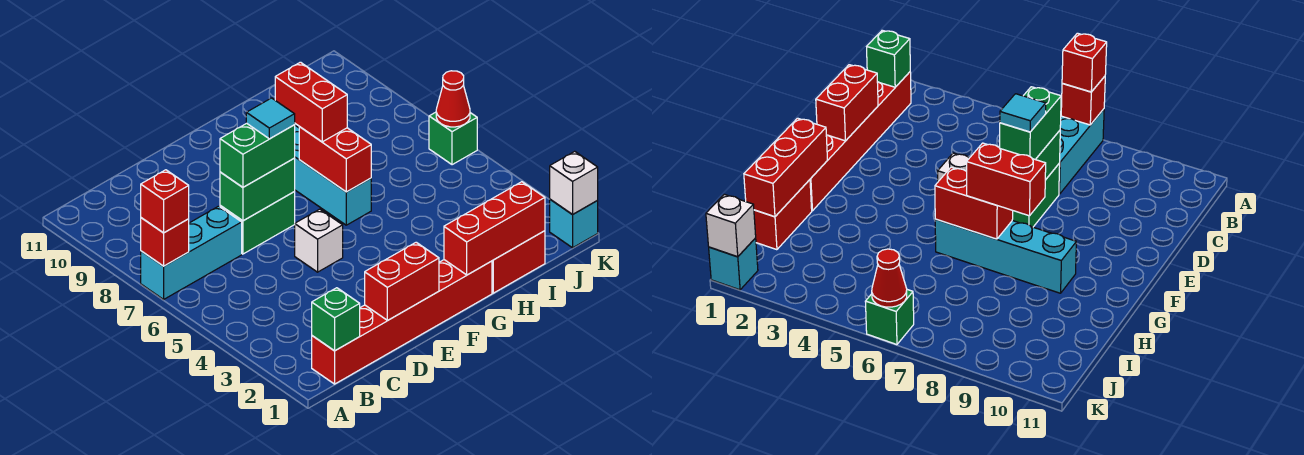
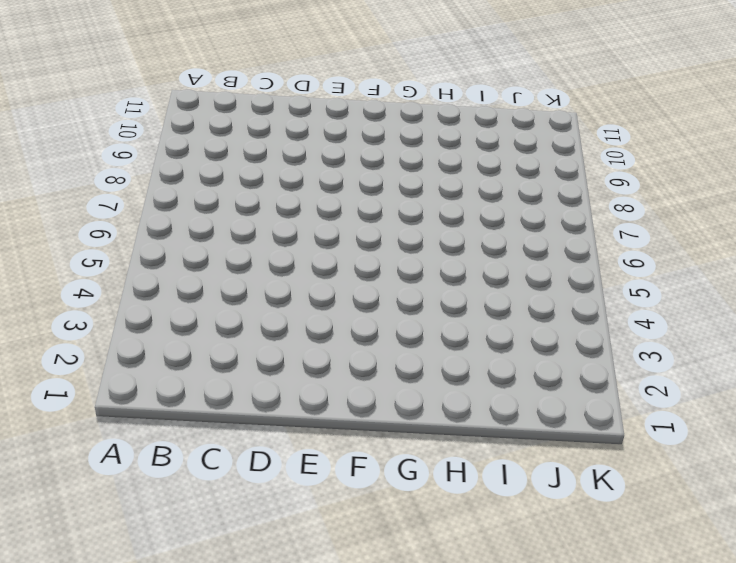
none -> cyan brick A7:C7 level 1
none -> red brick B1:G1 level 1
none -> green brick D7:E7 level 1

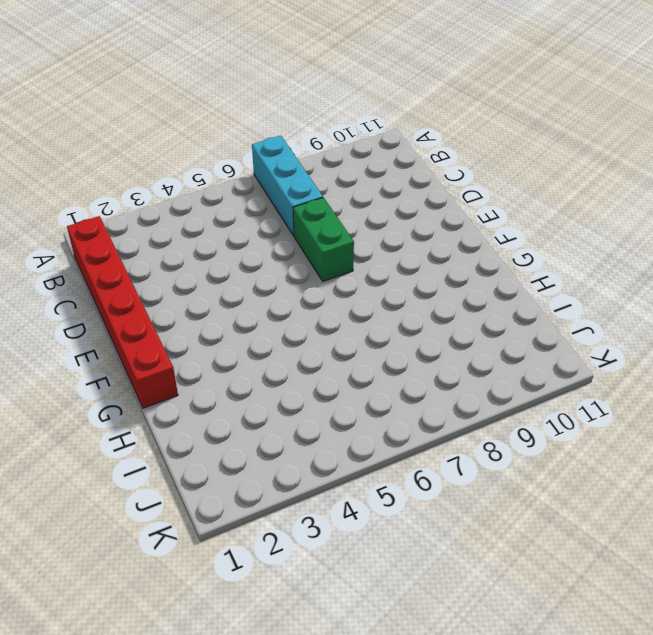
none -> white brick E5 level 1
none -> cyan brick G6:G9 level 1
none -> red brick H1:I1 level 1

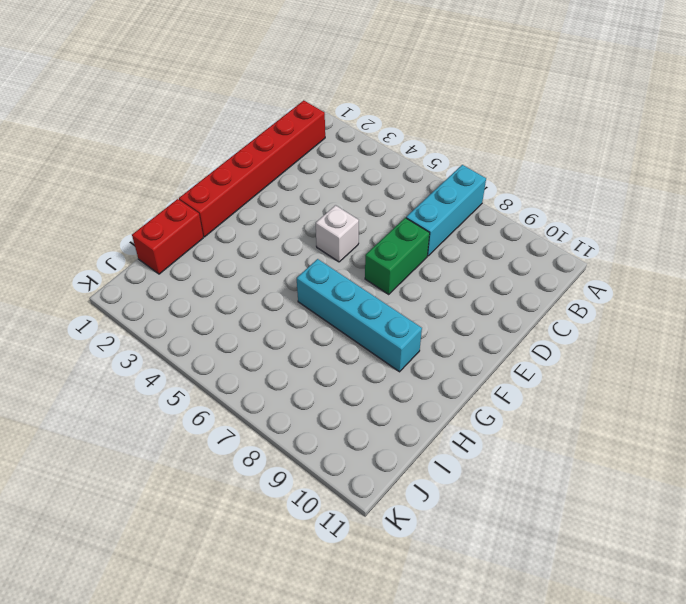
none -> cyan brick K1 level 1
none -> green brick K6 level 1
none -> red brick A7 level 2

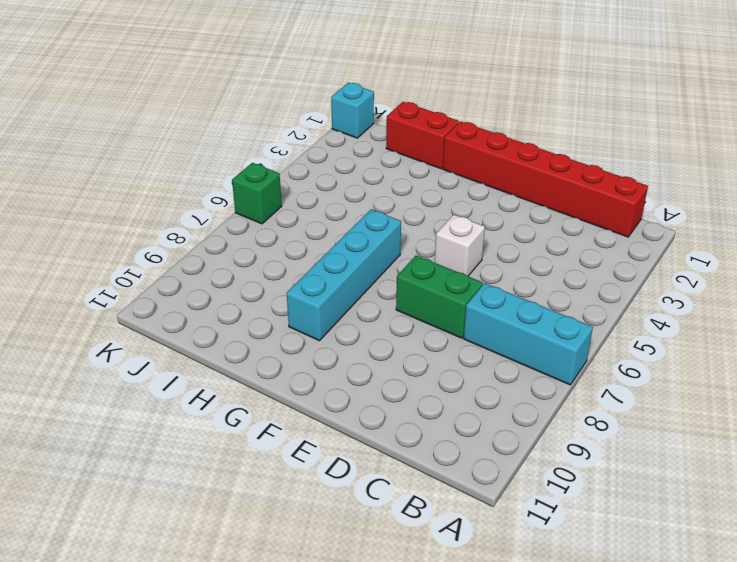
none -> red brick A7 level 2
none -> green brick B1 level 2
none -> red brick D1:E1 level 2

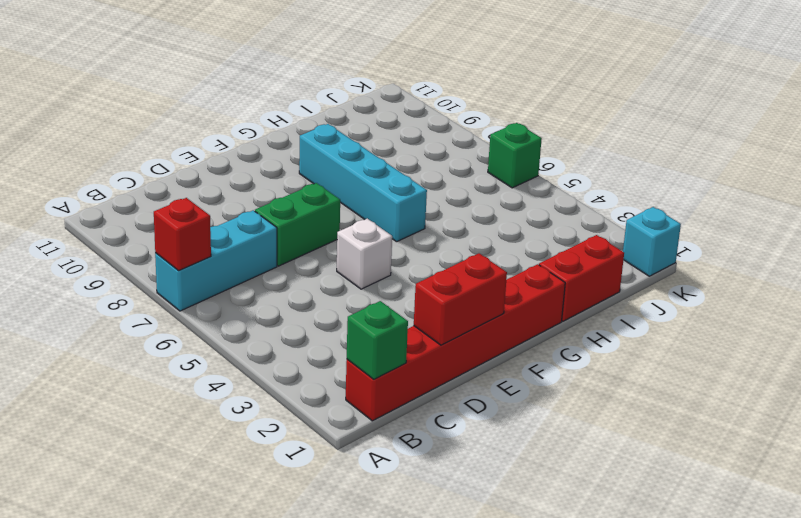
none -> green brick D7:E7 level 2
none -> red brick G1:I1 level 2
none -> red brick G6:G7 level 2

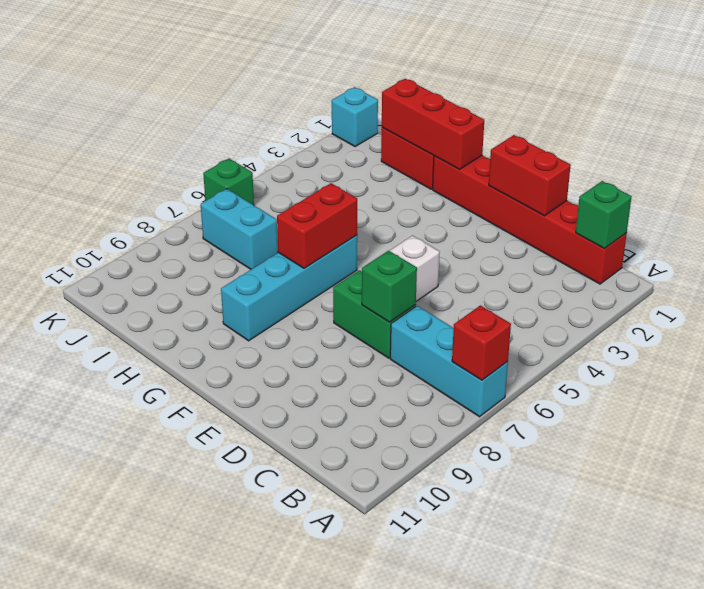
green brick D7 level 2 -> green brick D7:E7 level 2
cyan brick I7:J7 level 1 -> none
none -> white brick K1 level 2
none -> red cone K6 level 2
none -> red brick A7 level 3

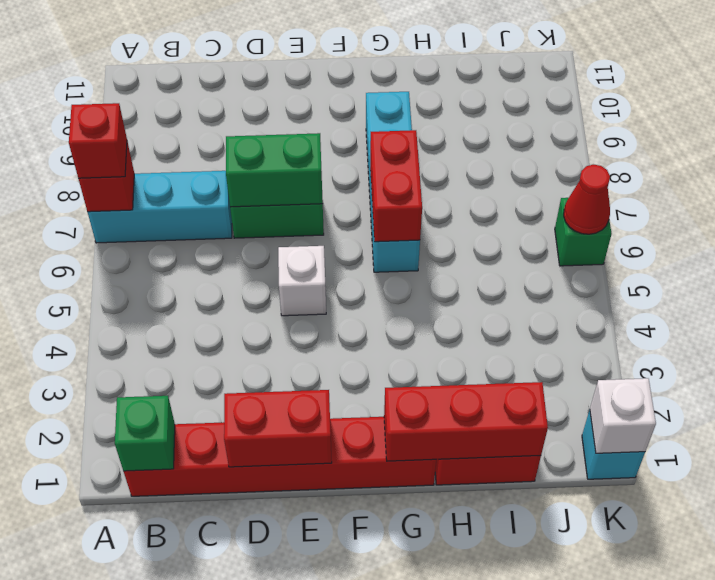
none -> green brick D7:E7 level 3
none -> red brick G7:G8 level 3
none -> cyan tile E7 level 4

